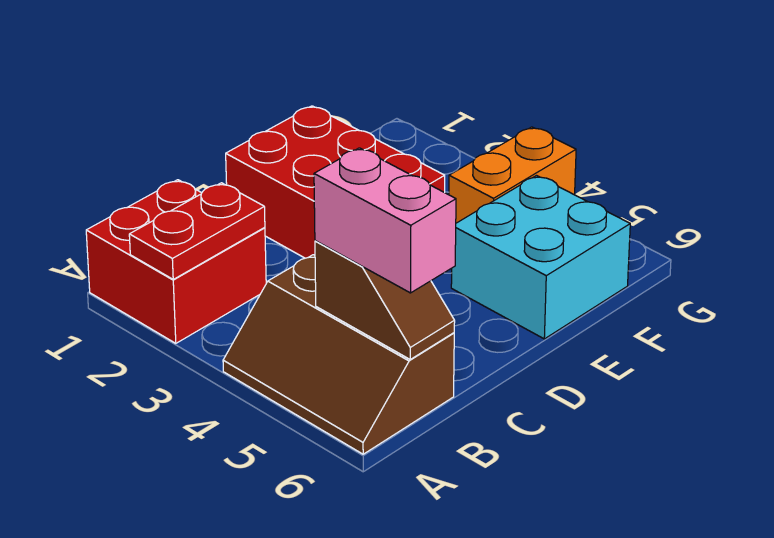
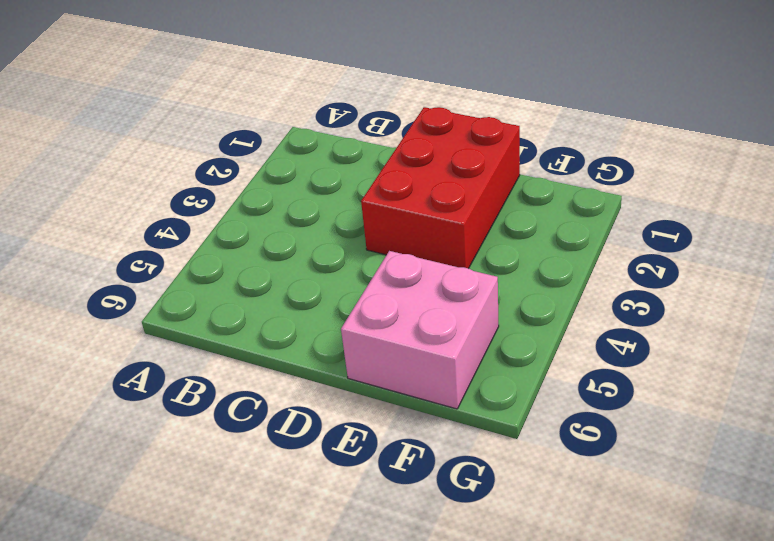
pink brick E5:F6 level 1 -> cyan brick E5:F6 level 1
none -> red brick A1:B2 level 1
none -> brown slope A4:B6 level 1 top B

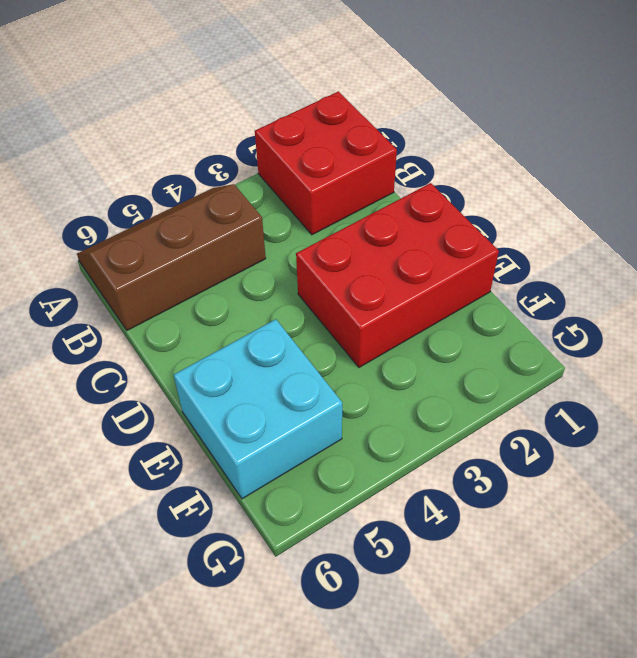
none -> orange brick F4:G4 level 1
none -> red plate A2:B2 level 2

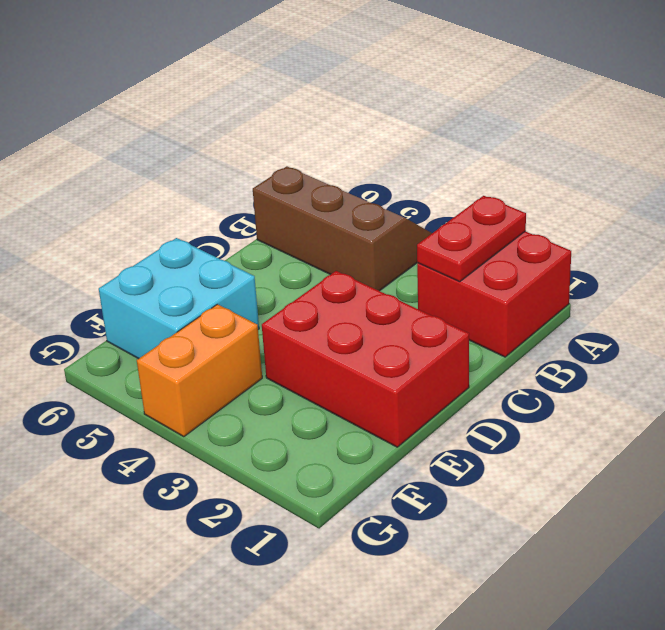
none -> brown slope B5:B6 level 2 top 5
none -> pink brick B5:B6 level 3

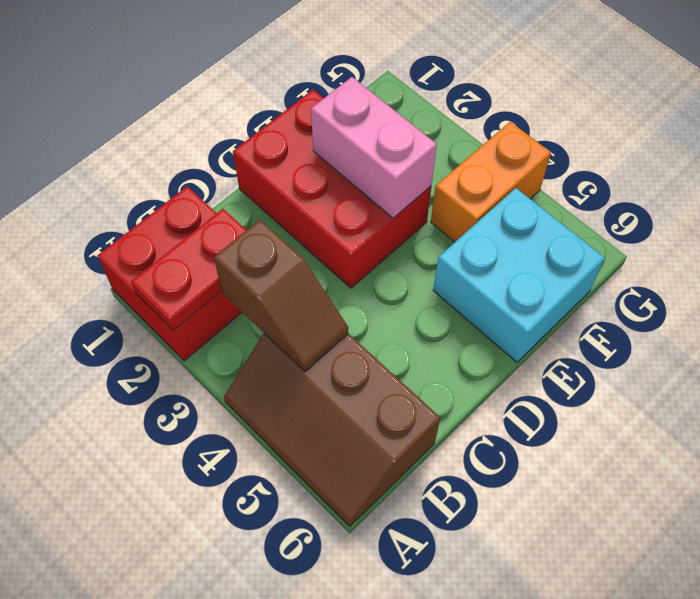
brown slope B3:B4 level 2 top 3 -> brown slope B5:B6 level 2 top 5
pink brick E2:E3 level 2 -> pink brick B5:B6 level 3

